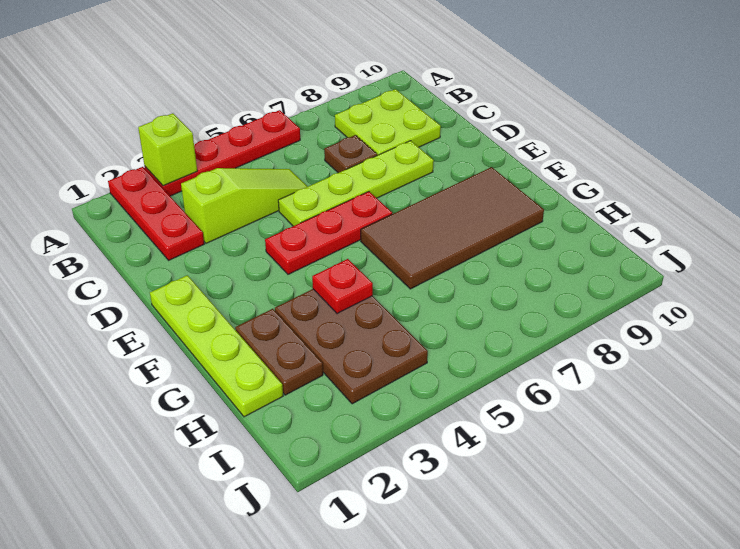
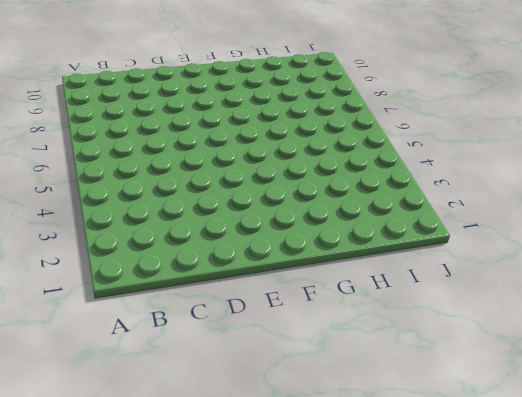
none -> red plate A2:C2 level 1
none -> red plate A3:A6 level 1
none -> lime plate B8:C9 level 1

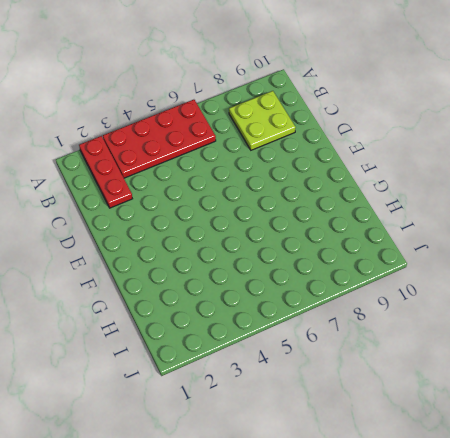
red plate A3:B6 level 1 -> red plate A3:A6 level 1
none -> lime slope C3:C5 level 1 top 3
none -> brown plate C7 level 1
none -> lime plate D5:D8 level 1

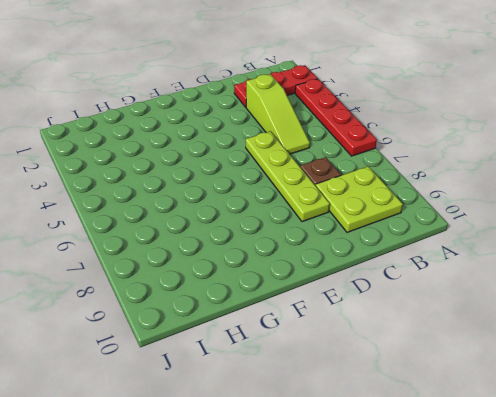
none -> lime plate E1:H1 level 1
none -> red plate E4:E6 level 1
none -> brown tile F6:G9 level 1

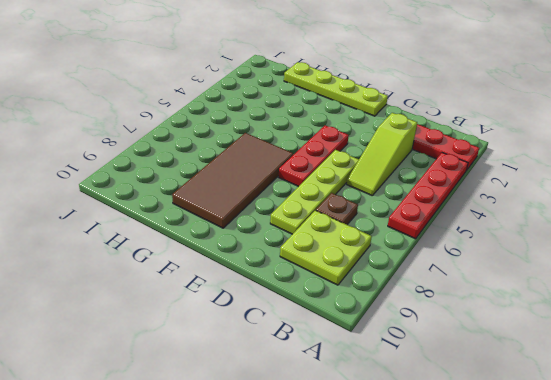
none -> brown plate G2:H2 level 1
none -> brown plate G3:I4 level 1
none -> lime brick A3 level 2

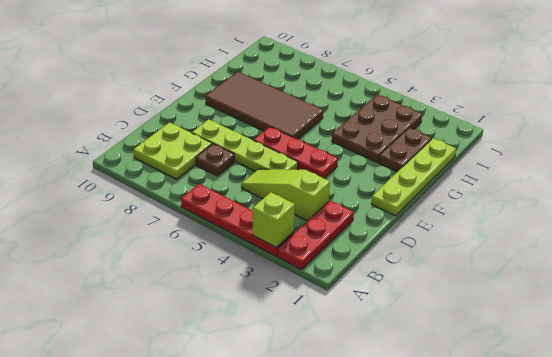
none -> red plate G4 level 2

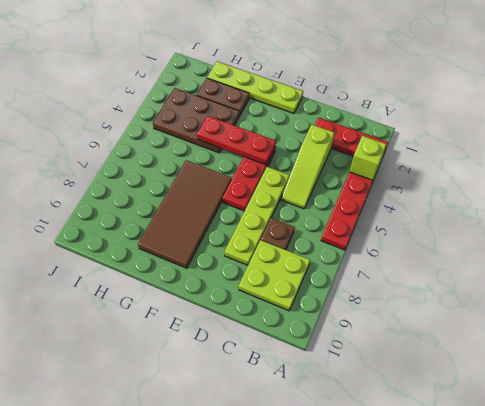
red plate E4:G4 level 2 -> red plate G4 level 2

